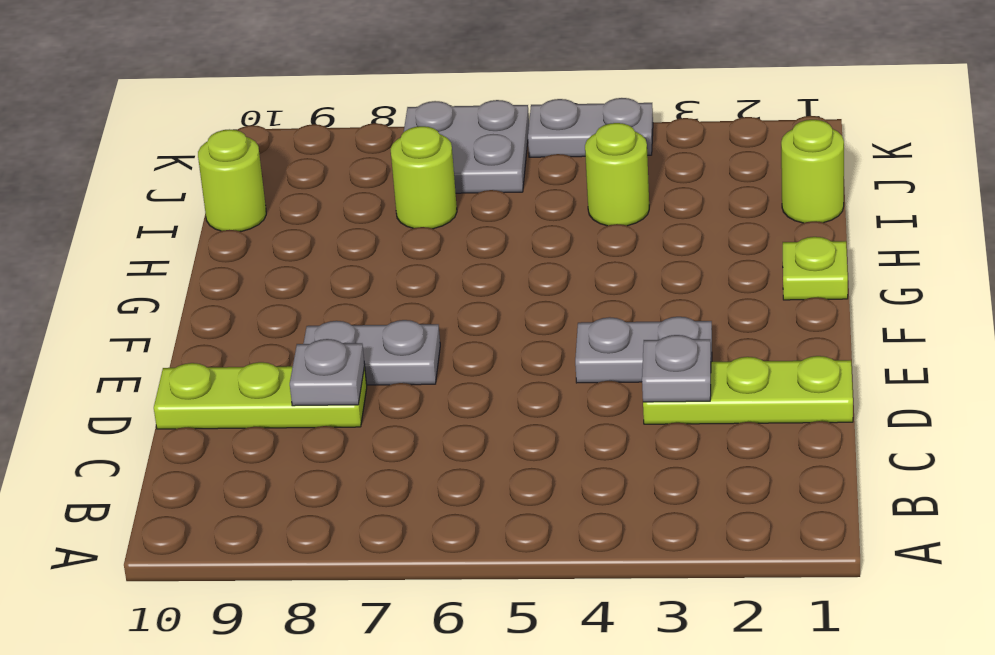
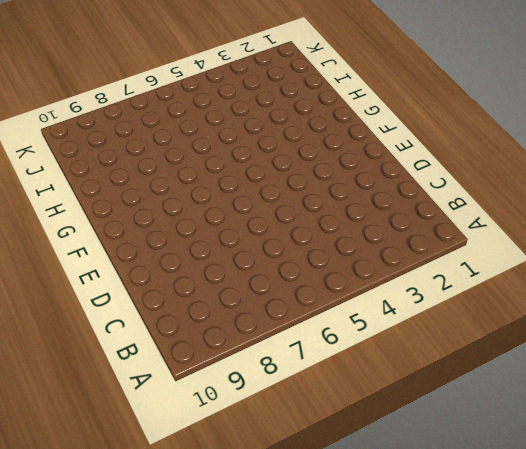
none -> lime plate D1:D3 level 1
none -> lime plate D8:D10 level 1
none -> grey plate E3:E4 level 1

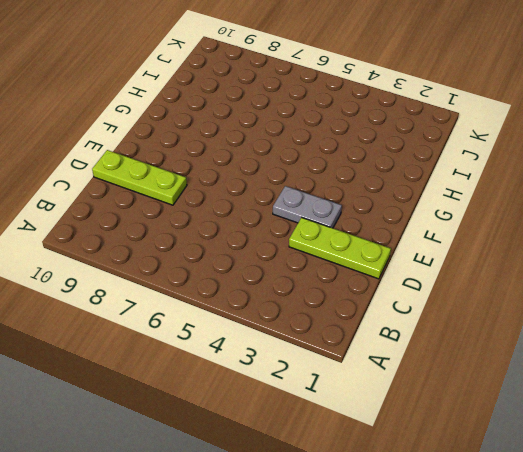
none -> grey plate E7:E8 level 1
none -> lime plate G1 level 1
none -> lime round brick I1 level 1

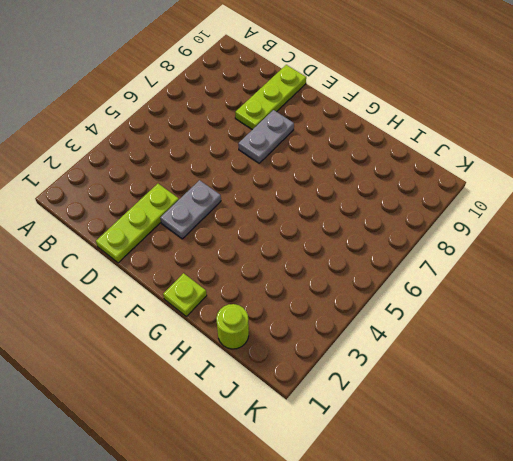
none -> lime round brick I4 level 1
none -> lime round brick I7 level 1
none -> lime round brick I10 level 1

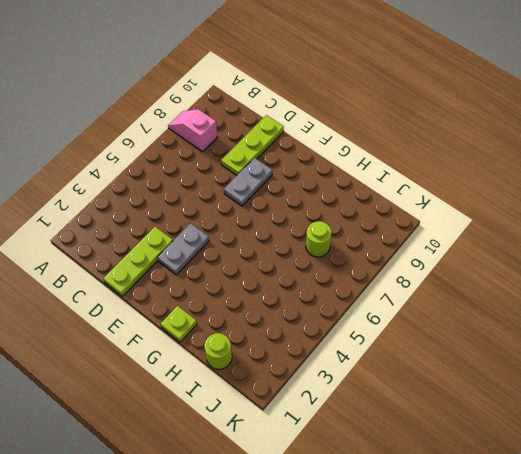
pink slope A8:B8 level 1 top B -> none
none -> lime round brick I4 level 1
none -> lime round brick I10 level 1
none -> grey plate J6:K7 level 1

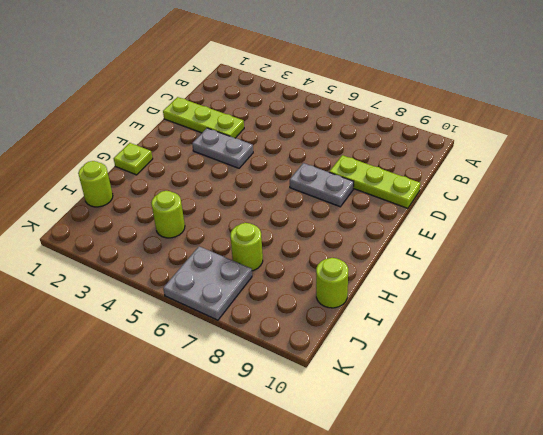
none -> grey plate K4:K5 level 1
none -> grey plate D3 level 2
none -> grey plate D8 level 2

